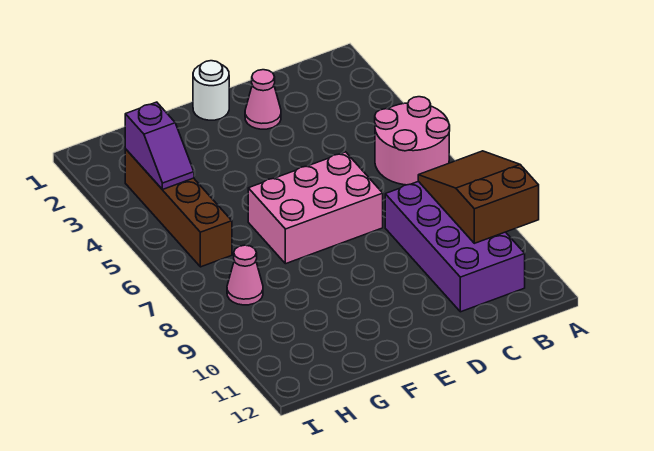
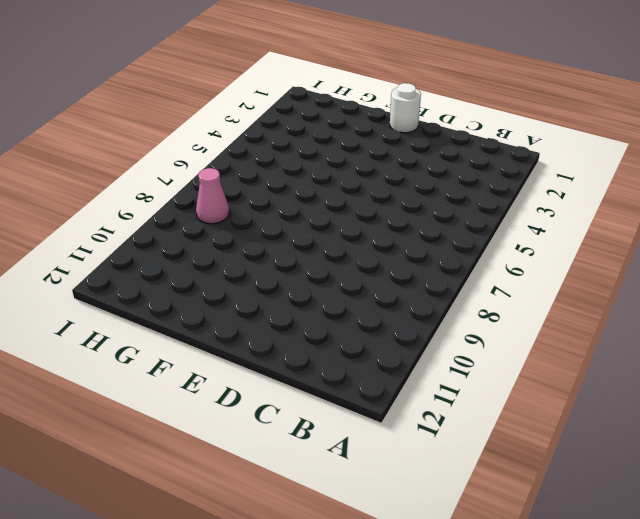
none -> pink round brick A5:B6 level 1
none -> purple brick B8:C11 level 1

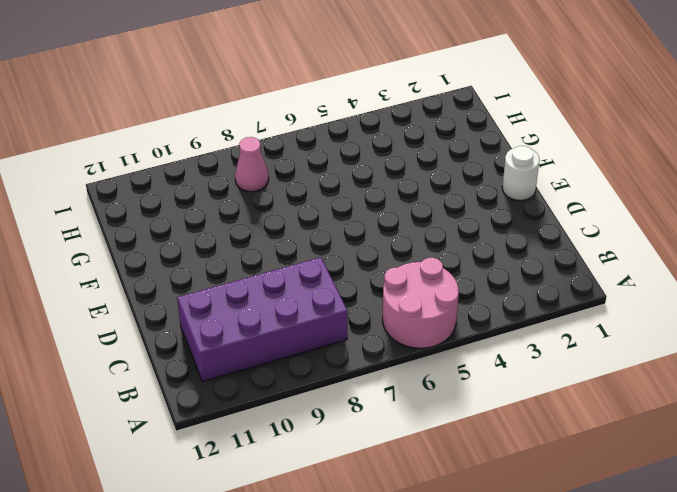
none -> pink cone D2 level 1
none -> pink brick D6:F7 level 1

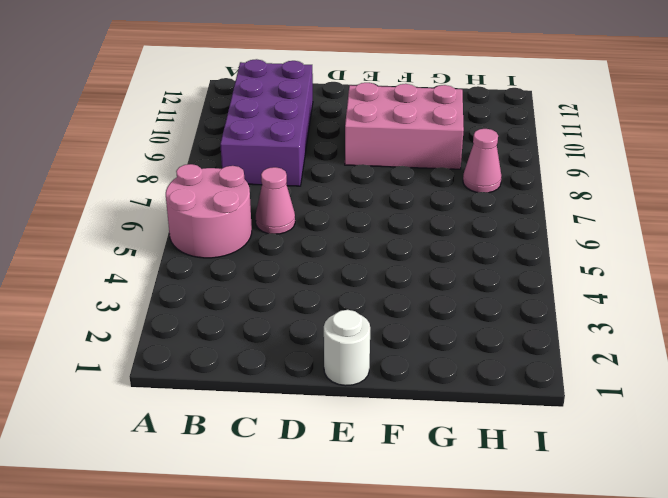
pink cone C6 level 1 -> pink cone D2 level 1
pink brick E9:G10 level 1 -> pink brick D6:F7 level 1
none -> brown brick H3:H6 level 1
none -> brown slope A8:B10 level 2 top 10

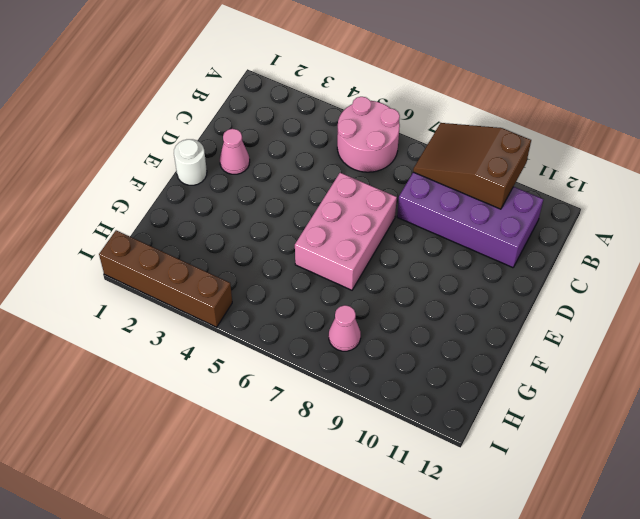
brown brick I1:I4 level 1 -> brown brick H3:H6 level 1
none -> purple slope H3:H4 level 2 top 3

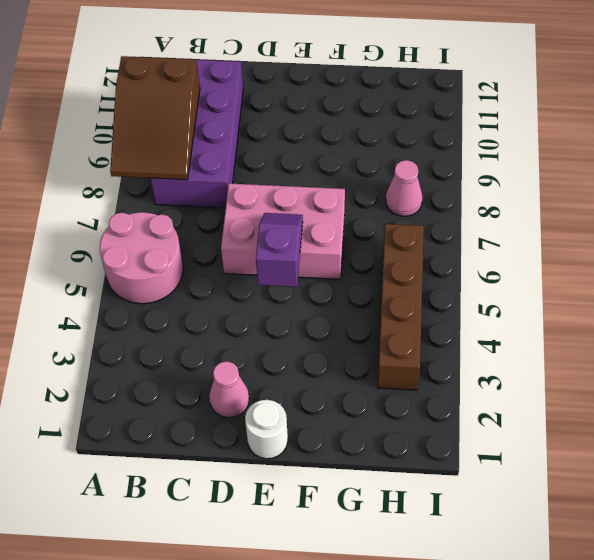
purple slope E5:E6 level 2 top 5 -> purple slope H3:H4 level 2 top 3

